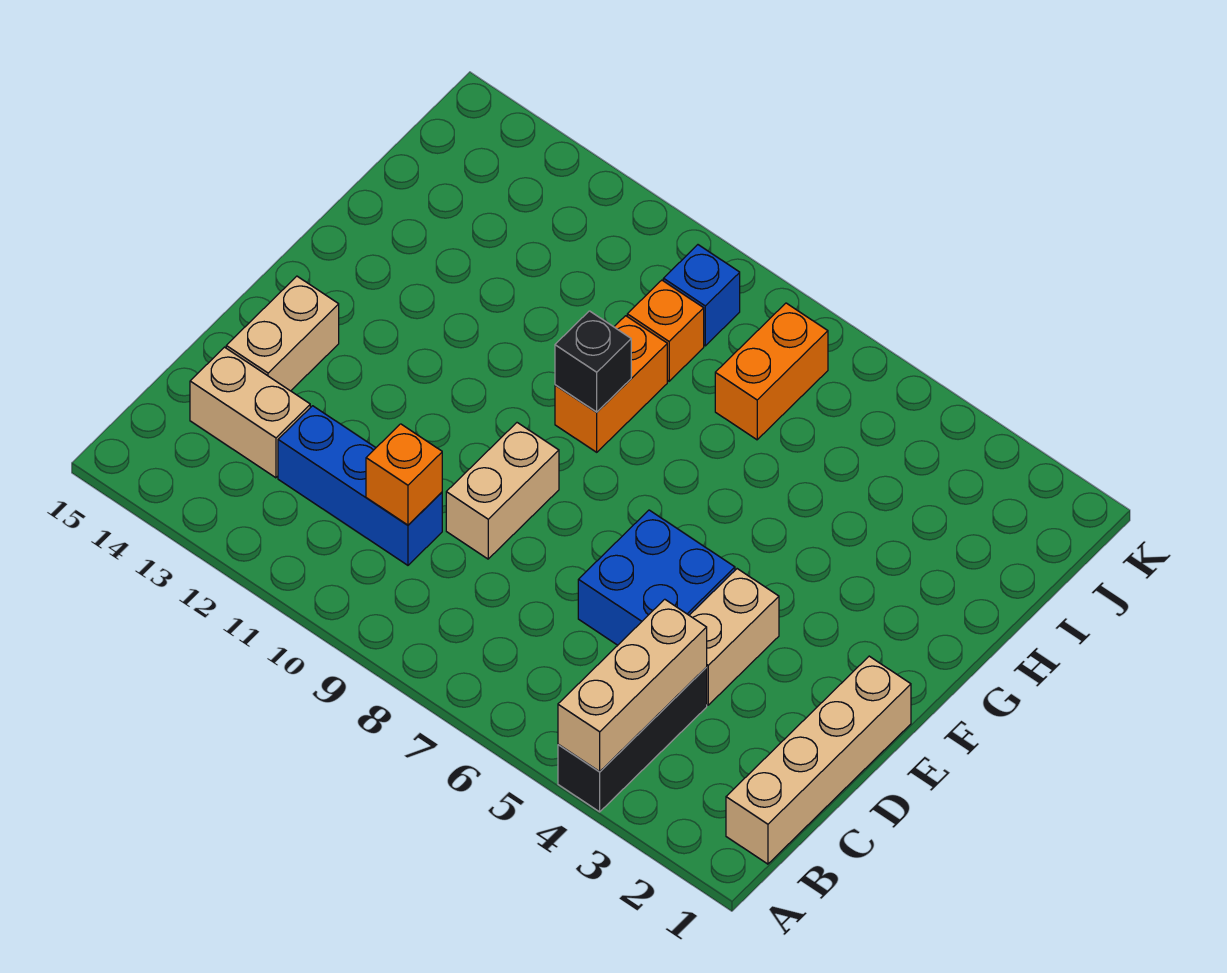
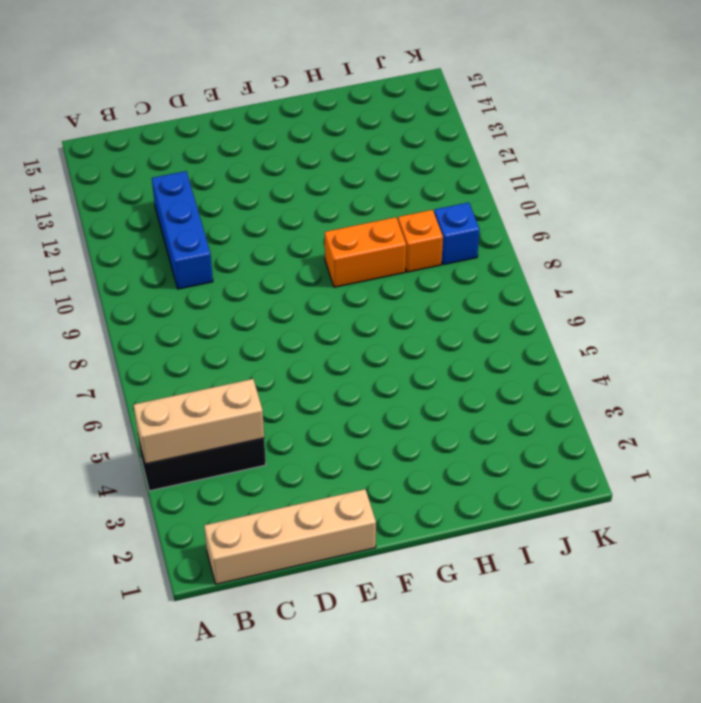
none -> tan brick C13:C14 level 1
none -> tan brick D4:E4 level 1
none -> blue brick D5:E6 level 1

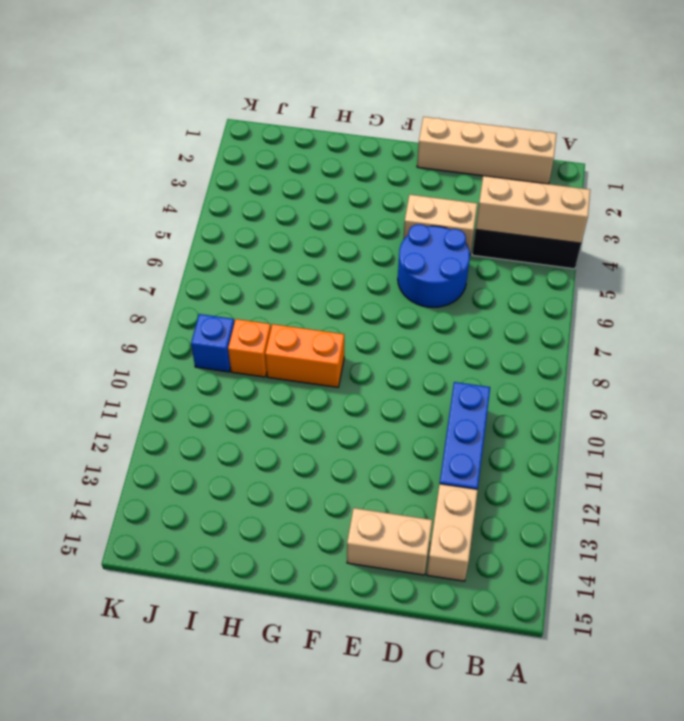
blue round brick D5:E6 level 1 -> blue brick D5:E6 level 1
none -> tan brick D9:E9 level 1
none -> orange brick I7:J7 level 1
none -> orange brick C10 level 2

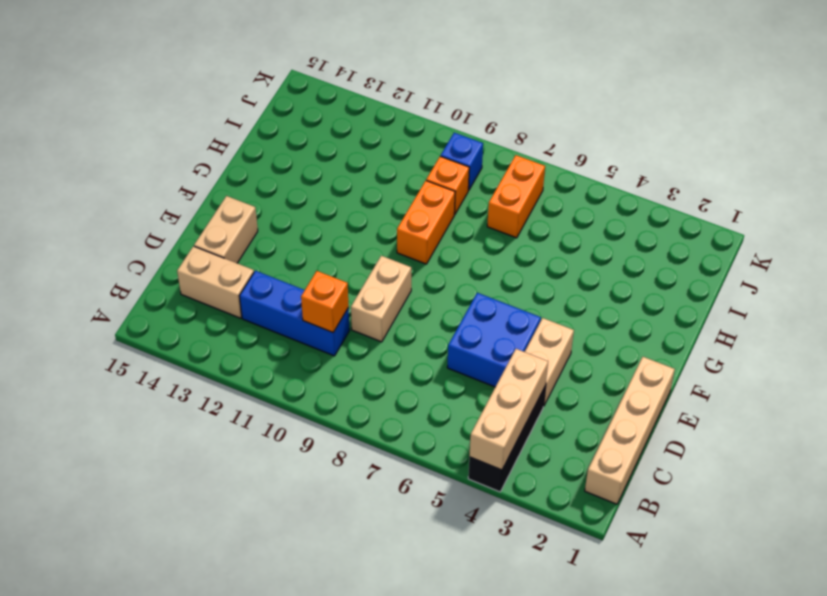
none -> black brick G9 level 2

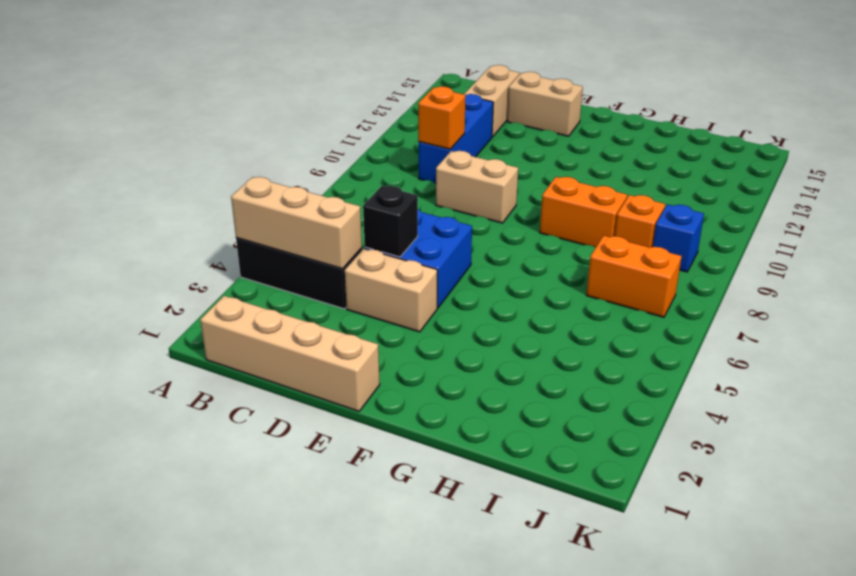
black brick D5 level 2 -> black brick G9 level 2

